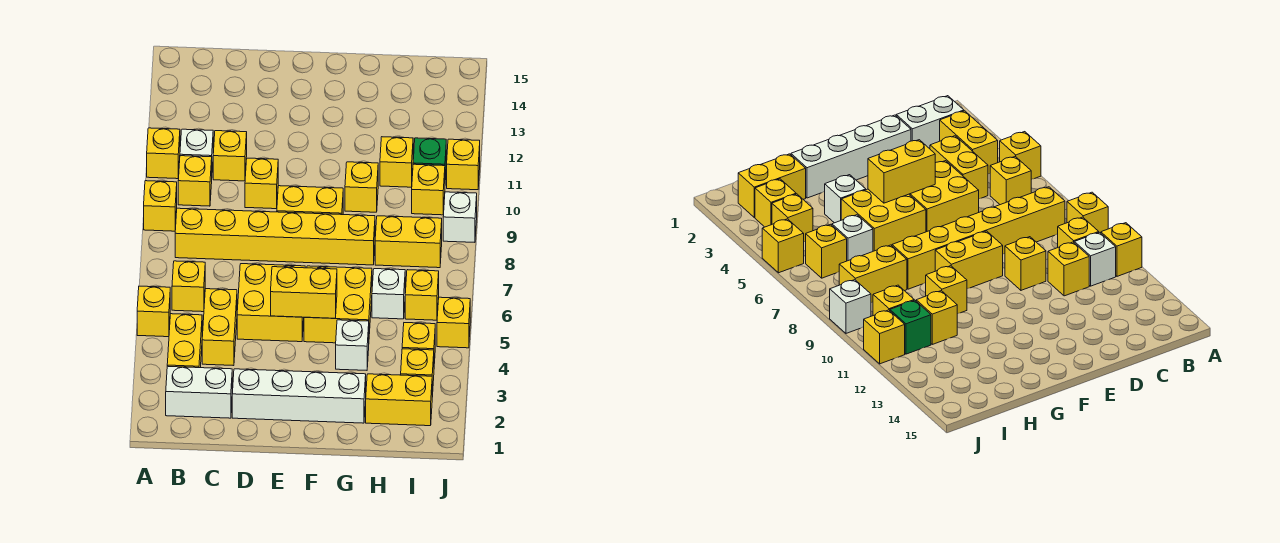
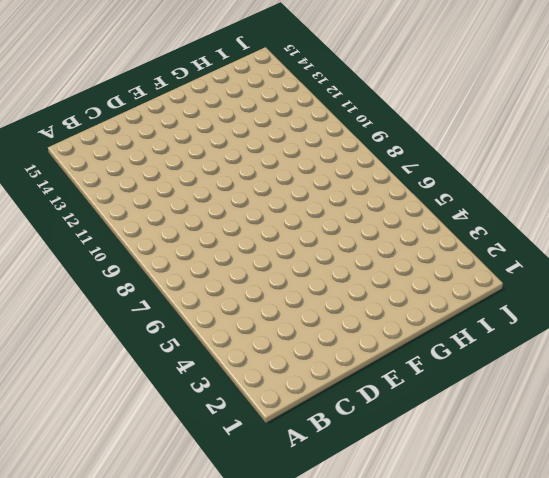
none -> yellow brick A5 level 1
none -> yellow brick A9 level 1
none -> yellow brick A11 level 1
none -> white brick B2:C2 level 1

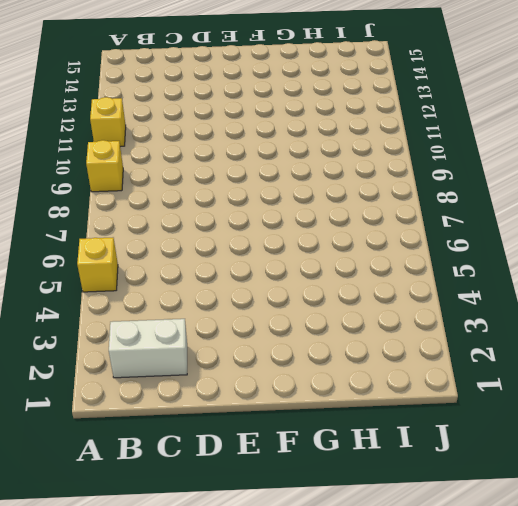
none -> yellow brick B3:B4 level 1
none -> yellow brick B6 level 1
none -> yellow brick B8:G8 level 1
none -> yellow brick B10 level 1

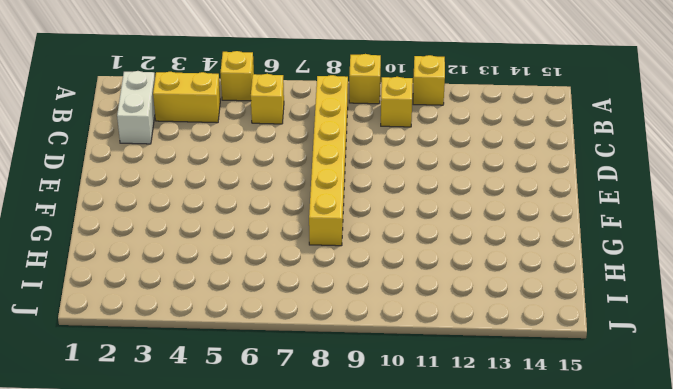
none -> white brick B11 level 1
none -> yellow brick C4:C5 level 1
none -> yellow brick C11 level 1
none -> white brick D2:G2 level 1

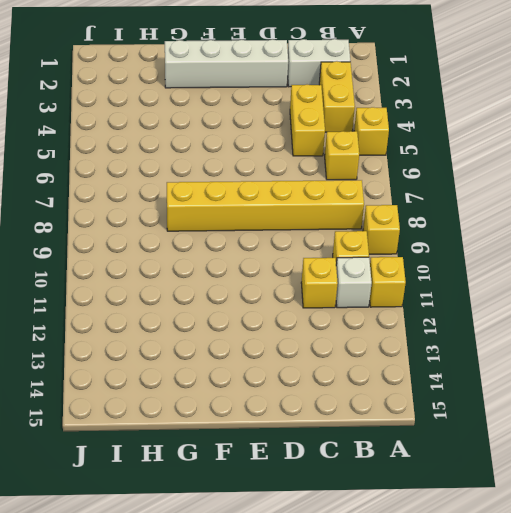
none -> yellow brick D5:E6 level 1
none -> yellow brick D10 level 1
none -> yellow brick E9:F9 level 1
none -> yellow brick F5:G6 level 1

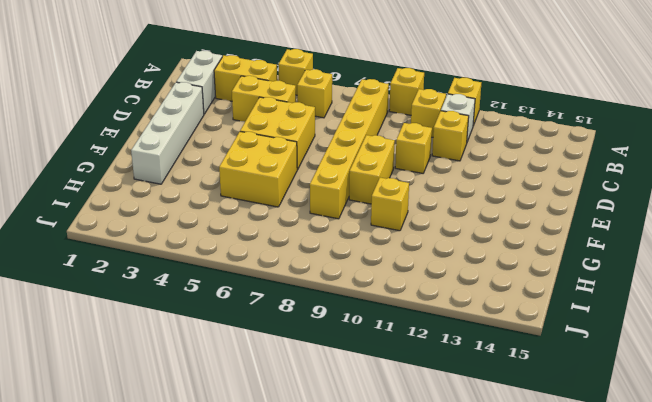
none -> white brick G4 level 1
none -> yellow brick H2:I2 level 1
none -> white brick H6 level 1
none -> yellow brick H8:I8 level 1

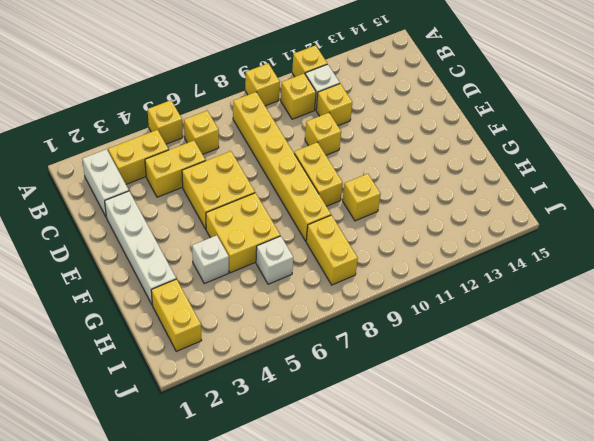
none -> yellow brick H11 level 1
none -> yellow brick I3 level 1
none -> yellow brick I4 level 1
none -> yellow brick I6 level 1

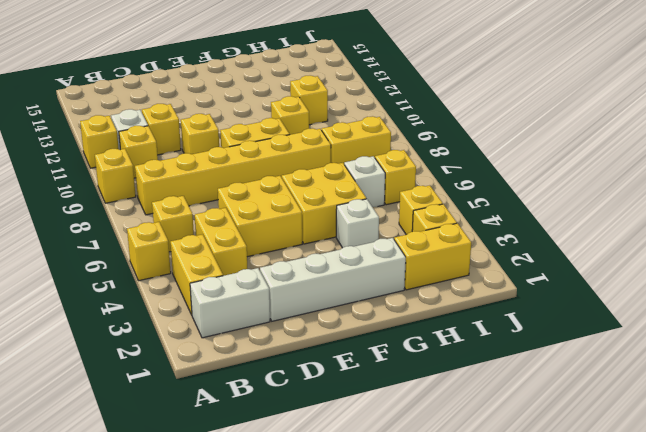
none -> yellow brick I10 level 1
none -> green brick I11 level 1
none -> yellow brick J5 level 1
none -> white brick J9 level 1

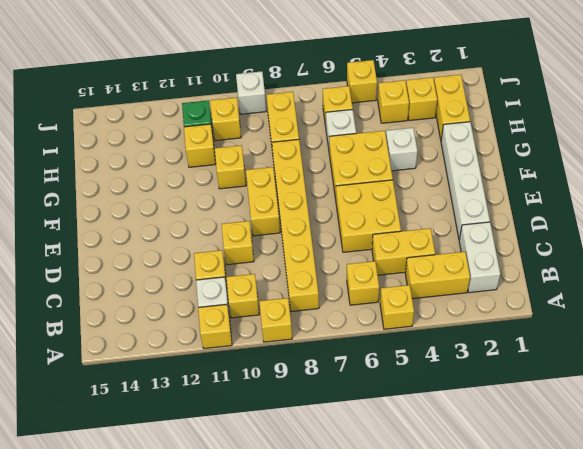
none -> yellow brick J11 level 1
none -> yellow brick E5:F5 level 2

